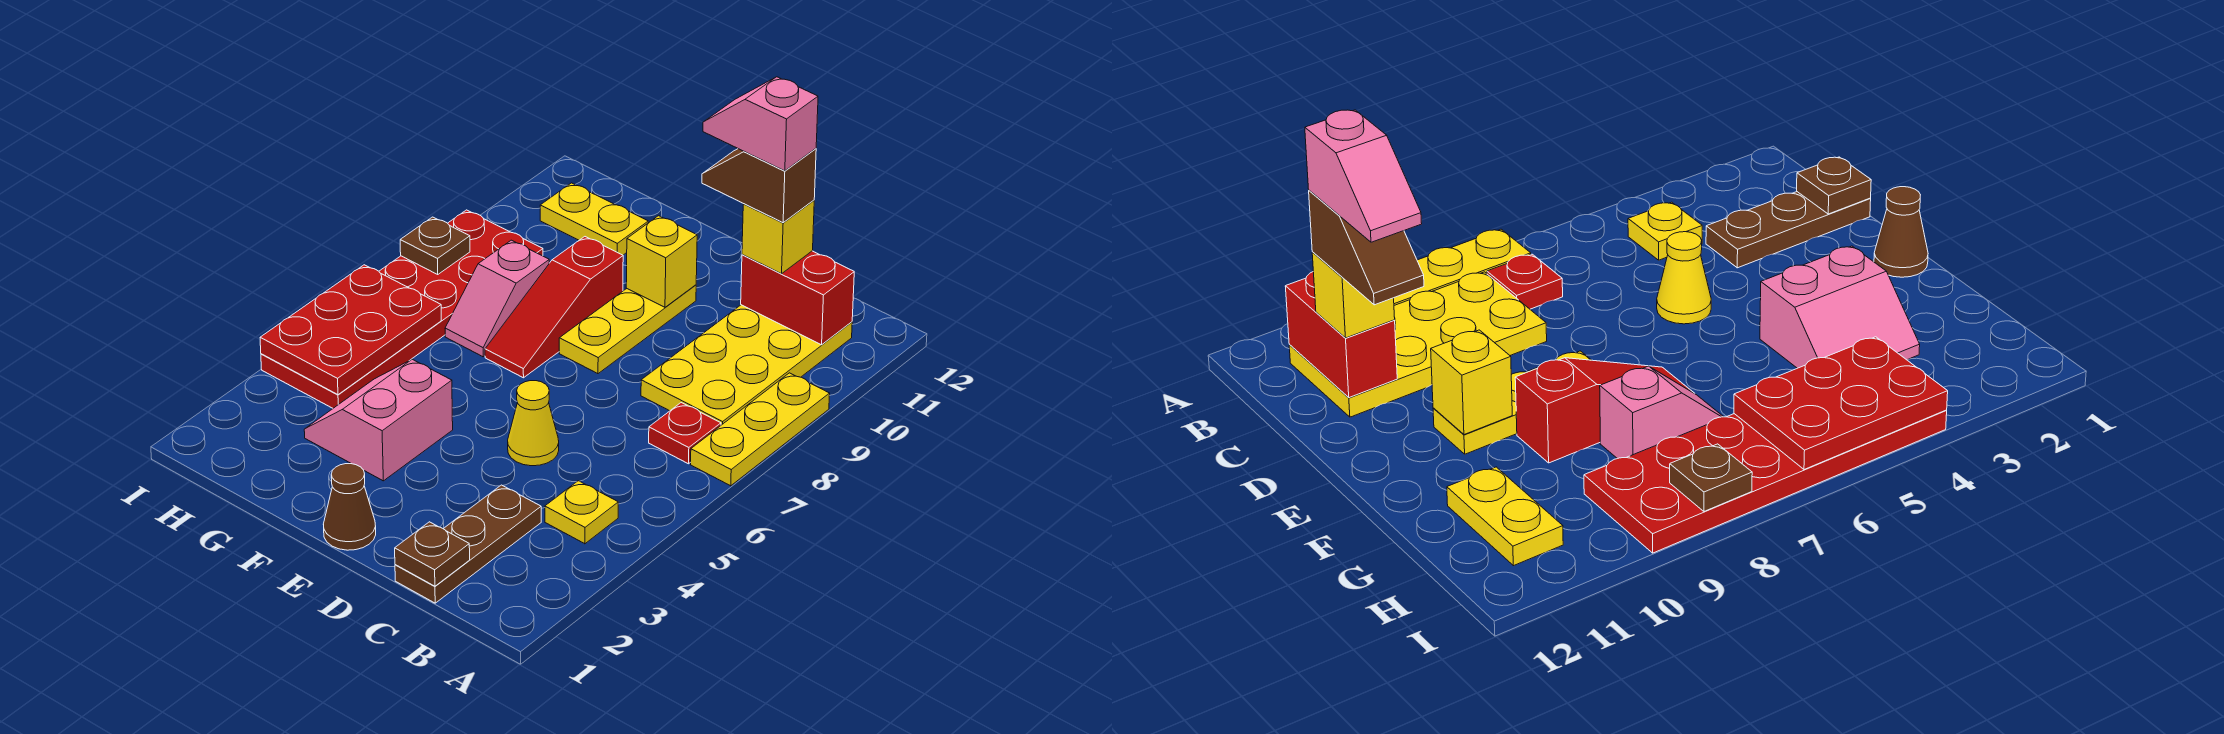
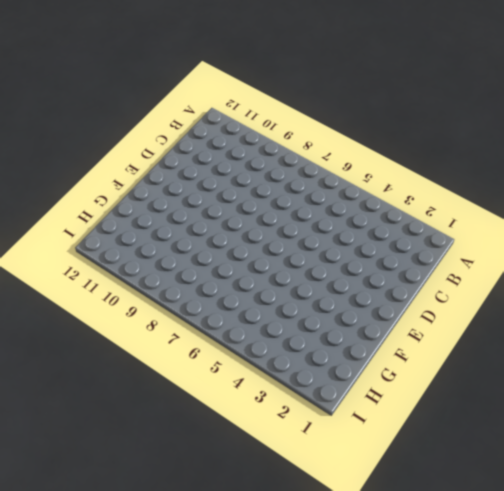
none -> yellow plate A7:A9 level 1
none -> yellow plate B4 level 1
none -> red plate B7 level 1

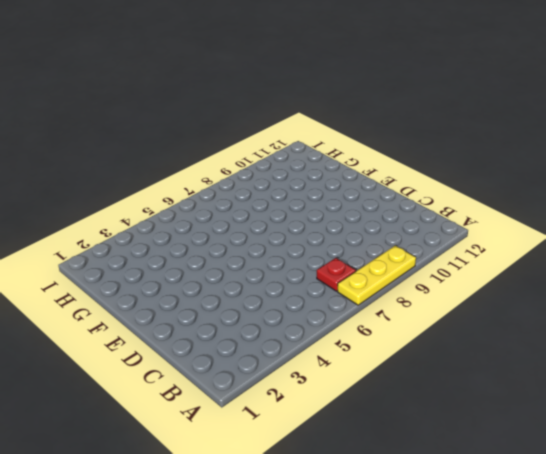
none -> yellow plate B4 level 1
none -> yellow plate B8:C11 level 1
none -> brown plate C1:C3 level 1

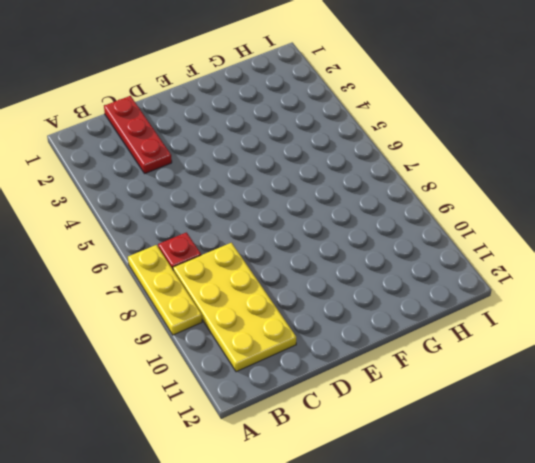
red plate C1:C3 level 1 -> brown plate C1:C3 level 1
none -> yellow plate B4 level 1
none -> yellow cone D5 level 1
none -> brown cone E1 level 1

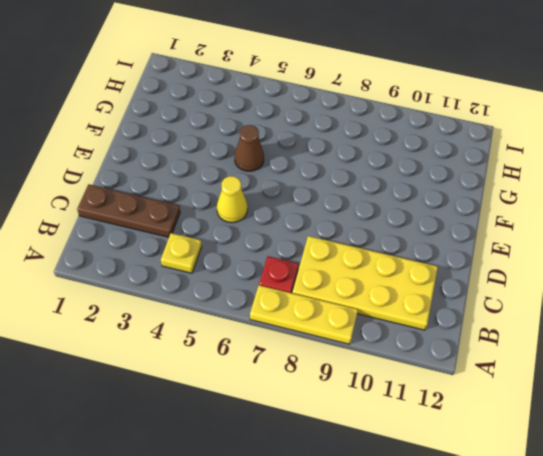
brown cone F5 level 1 -> brown cone E1 level 1
none -> yellow plate E8:E10 level 1
none -> pink slope F3:G4 level 1 top F
none -> red slope F7:F9 level 1 top 9

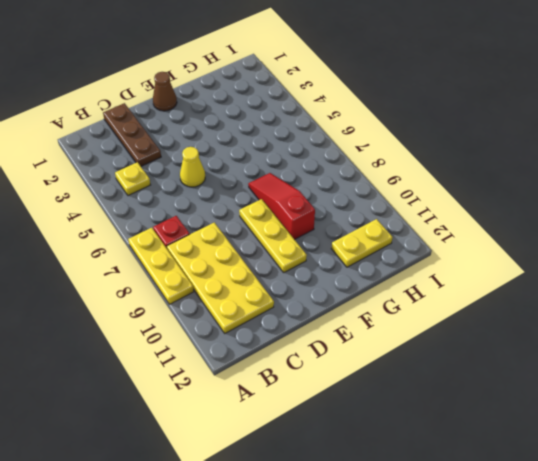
none -> pink slope F3:G4 level 1 top F
none -> pink slope G7:G8 level 1 top 8
none -> red plate H4:I9 level 1

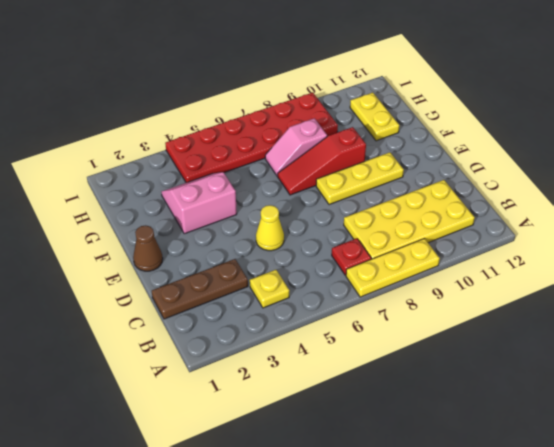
none -> red brick B11:C11 level 2
none -> brown plate C1 level 2
none -> yellow brick E10 level 2

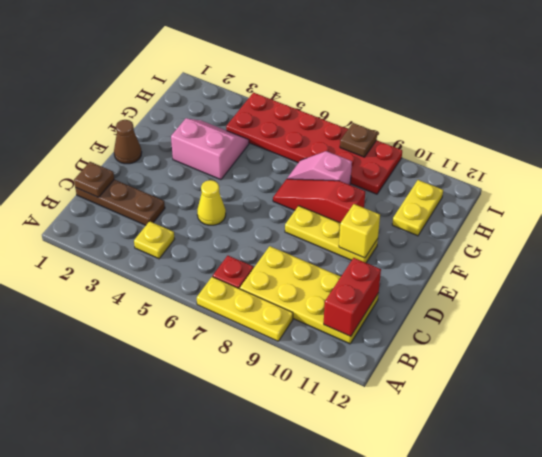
none -> red plate H4:I6 level 2
none -> yellow brick C11 level 3
none -> brown slope C11:D11 level 4 top C

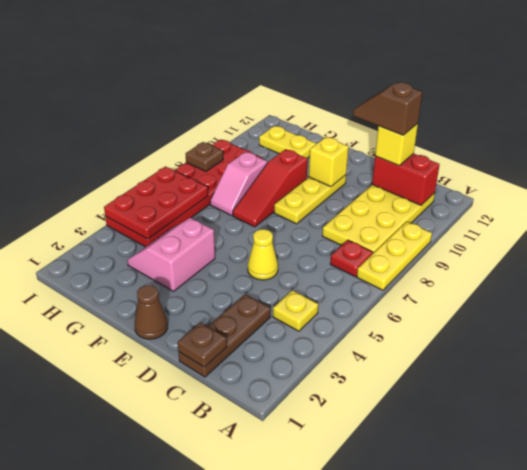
none -> pink slope C11:D11 level 5 top C

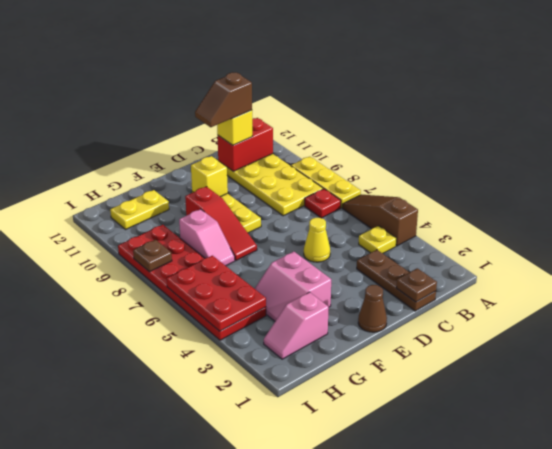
brown slope A4:A6 level 1 top 4 -> none
pink slope G2:H2 level 1 top G -> pink slope C11:D11 level 5 top C

